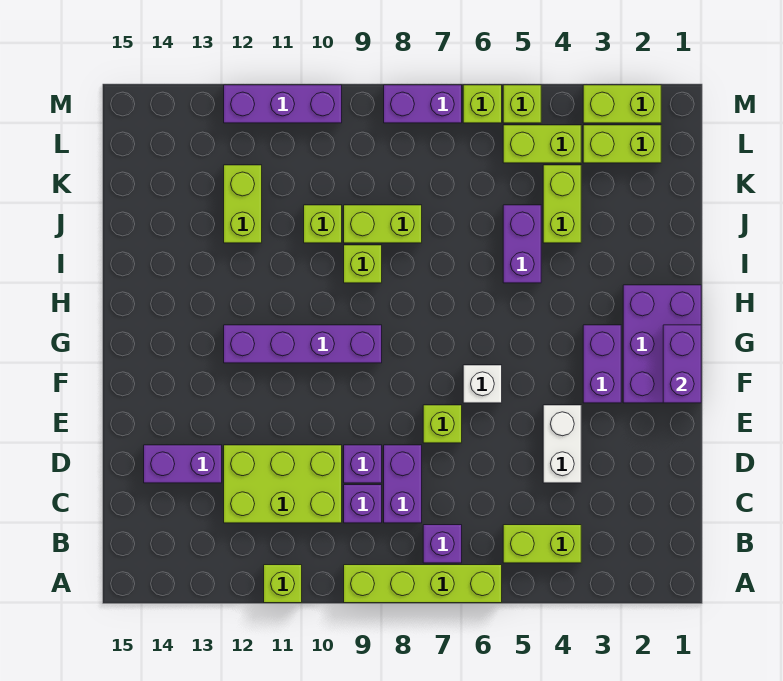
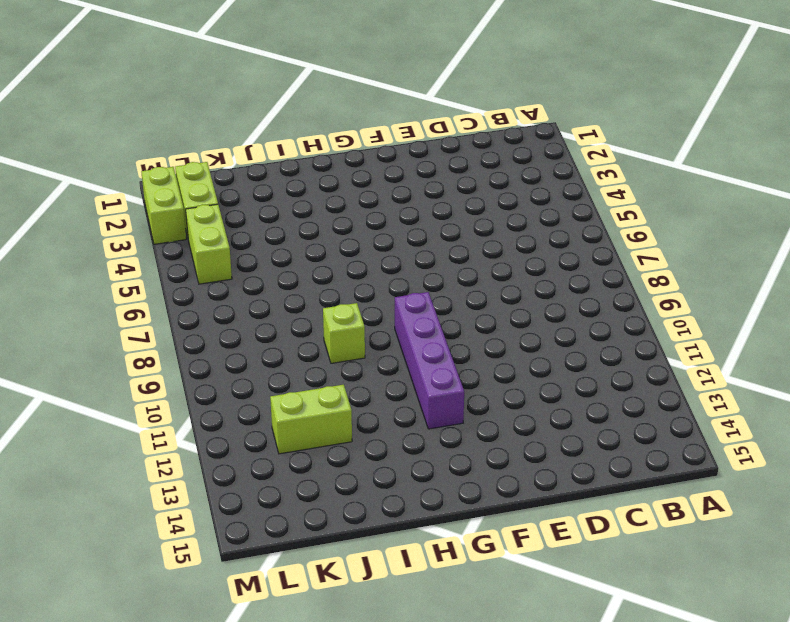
none -> lime brick A6:A9 level 1
none -> lime brick A11 level 1
none -> lime brick B4:B5 level 1

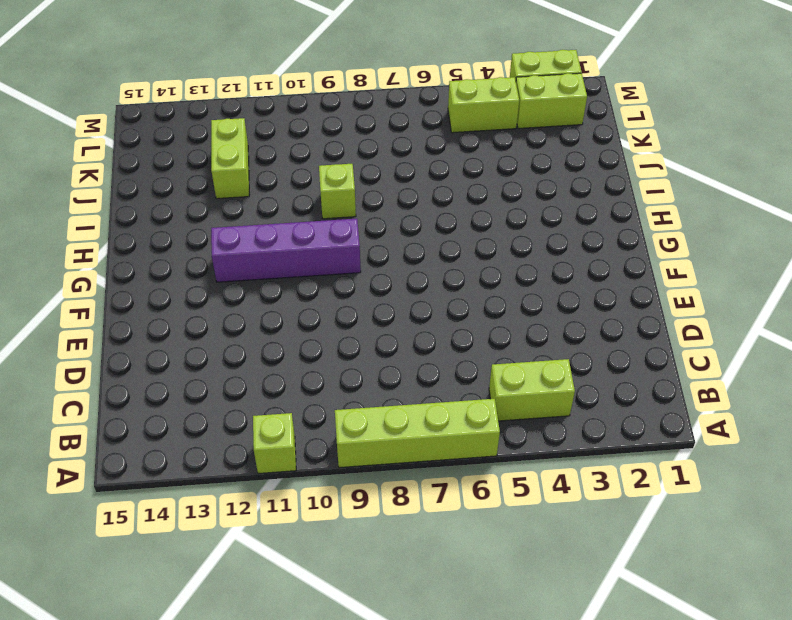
none -> purple brick B7 level 1
none -> purple brick C8:D8 level 1
none -> purple brick C9 level 1

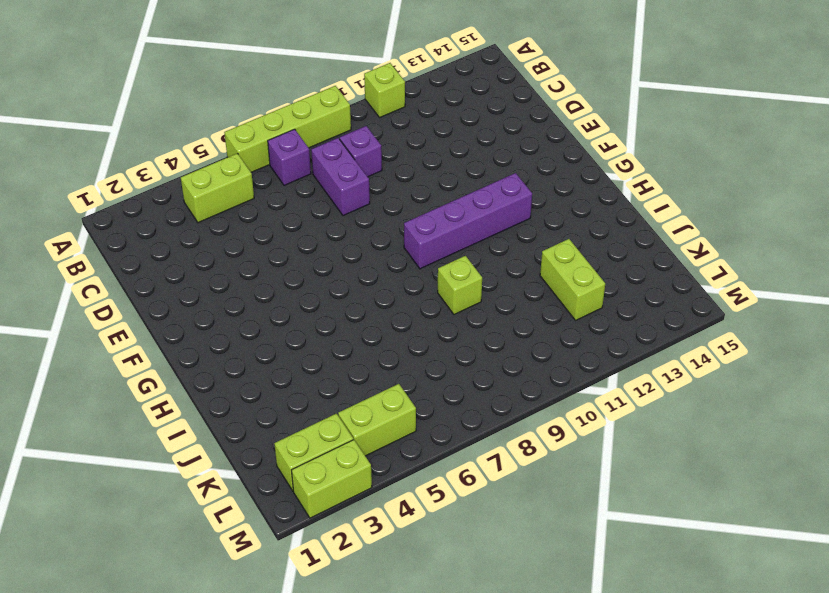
none -> lime brick C10:D12 level 1
none -> white brick D4:E4 level 1
none -> purple brick D9 level 1

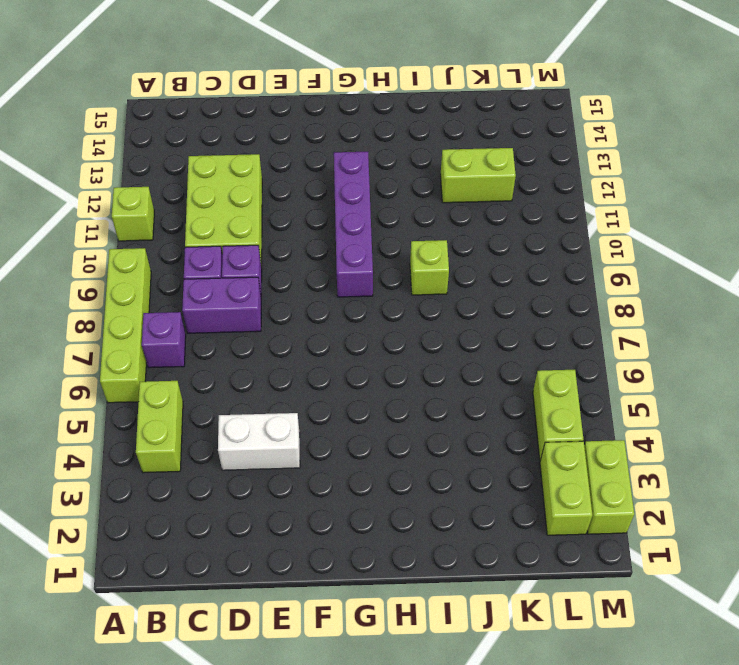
none -> purple brick D13:D14 level 1
none -> lime brick E7 level 1
none -> purple brick F1:H2 level 1

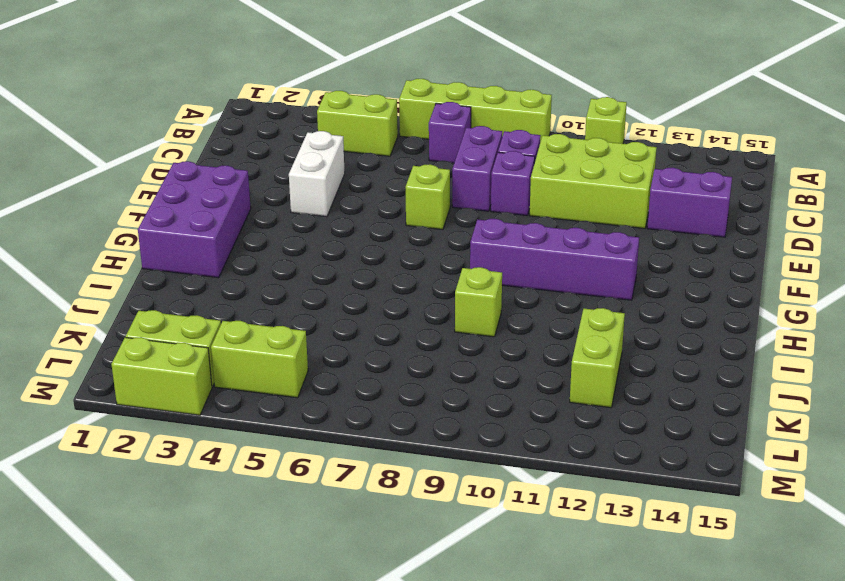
none -> purple brick F3:G3 level 1
none -> white brick F6 level 1
none -> purple brick I5:J5 level 1

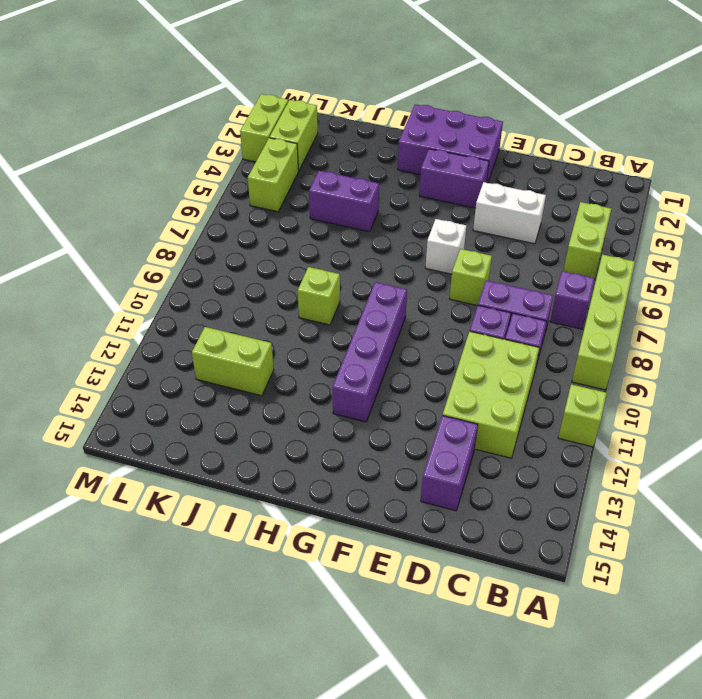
none -> lime brick J4:K4 level 1
none -> lime brick J8:J9 level 1
none -> lime brick J10 level 1

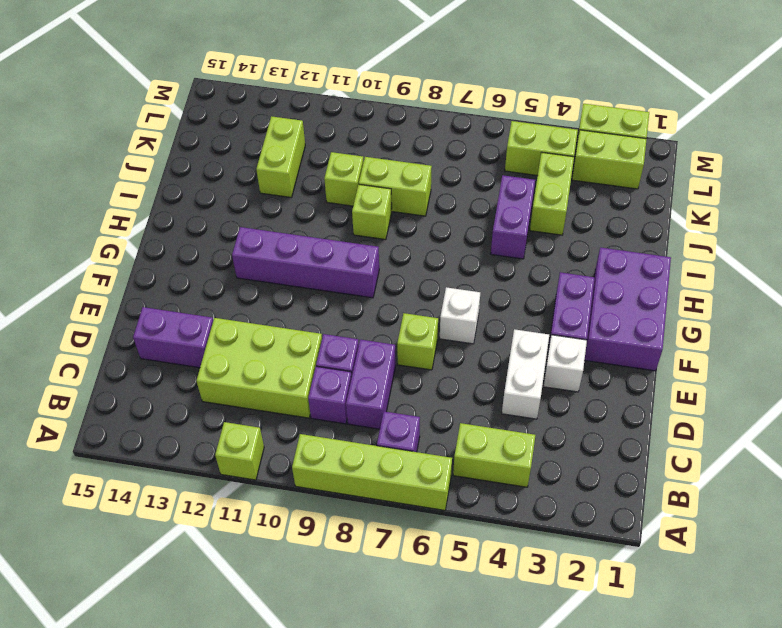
white brick E3 level 1 -> none
none -> lime brick M5 level 1
none -> lime brick M6 level 1
none -> purple brick M7:M8 level 1

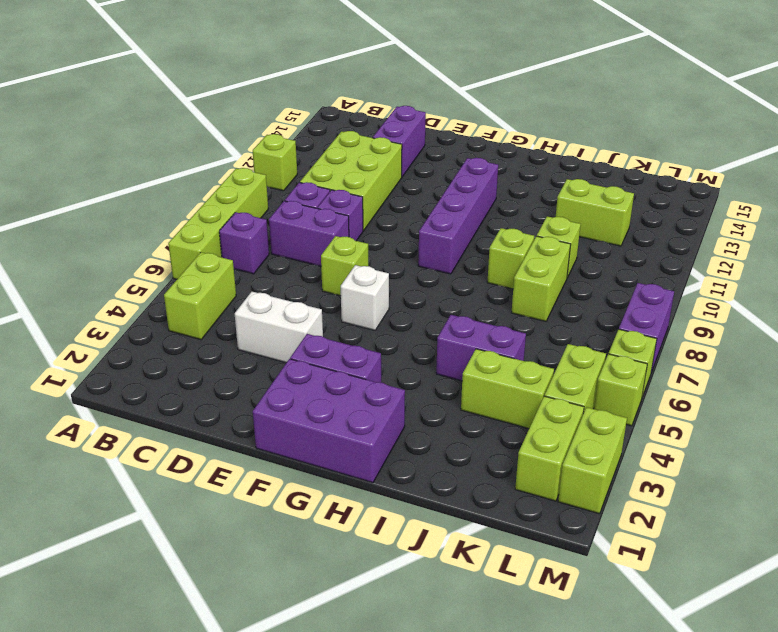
none -> purple brick M10:M12 level 1
none -> purple brick F1:G1 level 2

